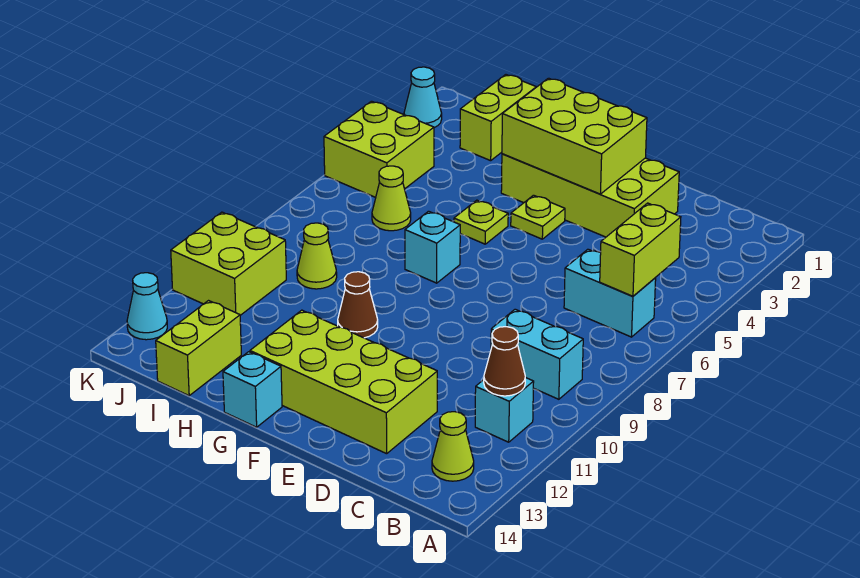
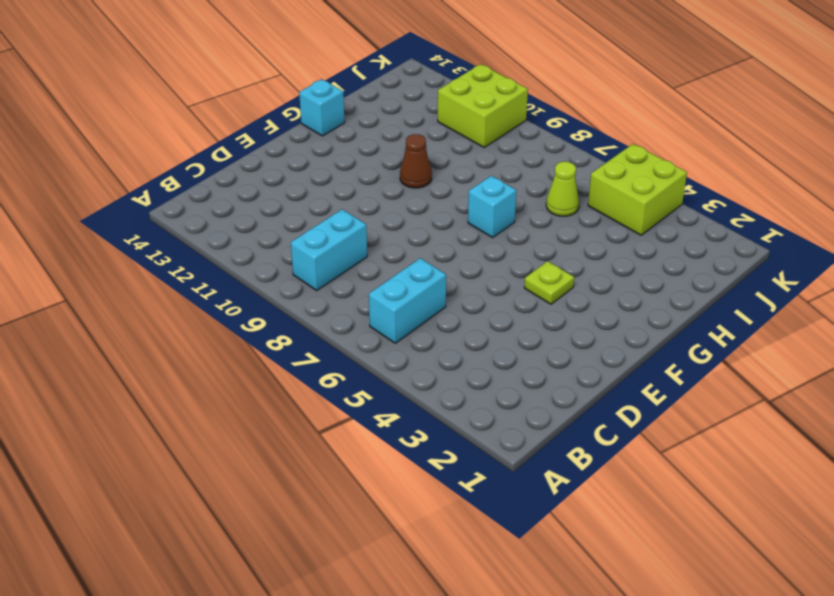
none -> cyan brick B11 level 1
none -> lime cone B13 level 1
none -> lime brick D2:G3 level 1

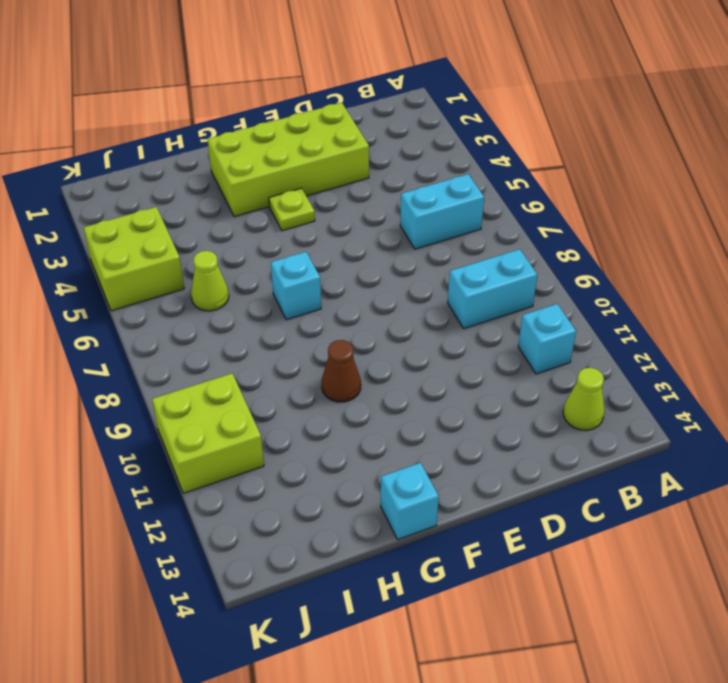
none -> lime brick D12:G13 level 1
none -> lime plate G5 level 1
none -> lime brick I1:I2 level 1

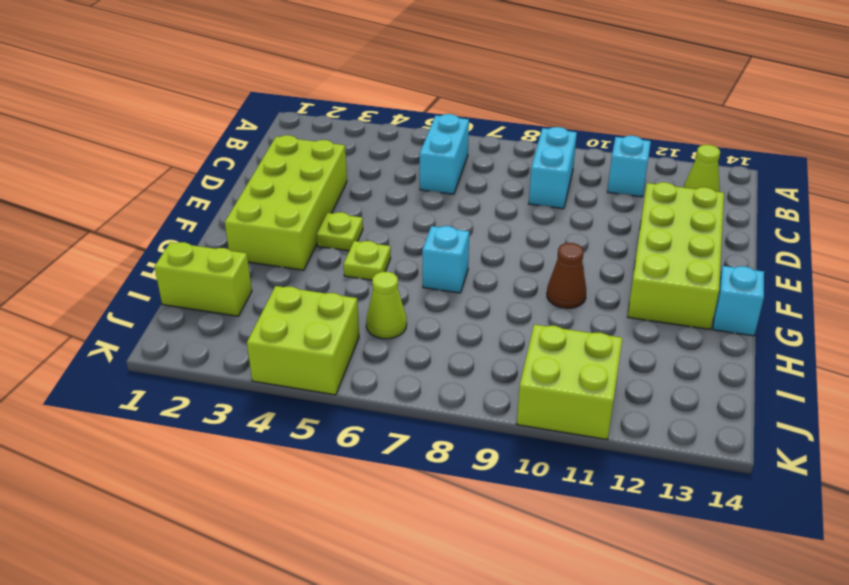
none -> lime cone I9 level 1
none -> lime brick I13:I14 level 1
none -> cyan cone K2 level 1

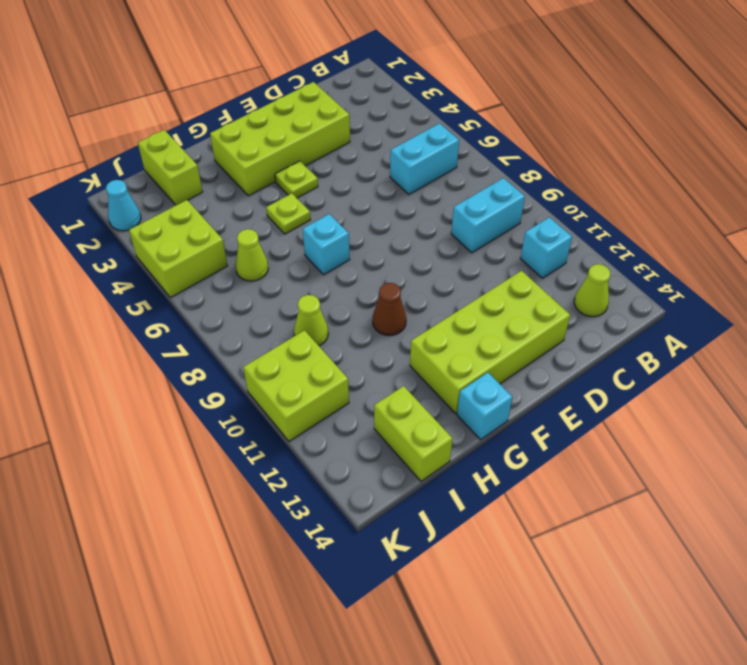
none -> cyan cone K13 level 1
none -> lime brick B5:B6 level 2
none -> brown cone B11 level 2

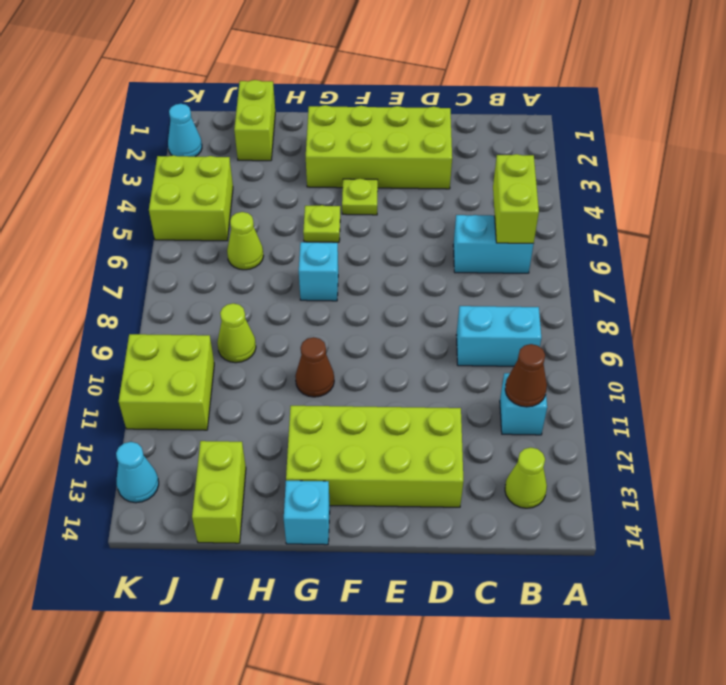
none -> lime brick E2:G3 level 2

